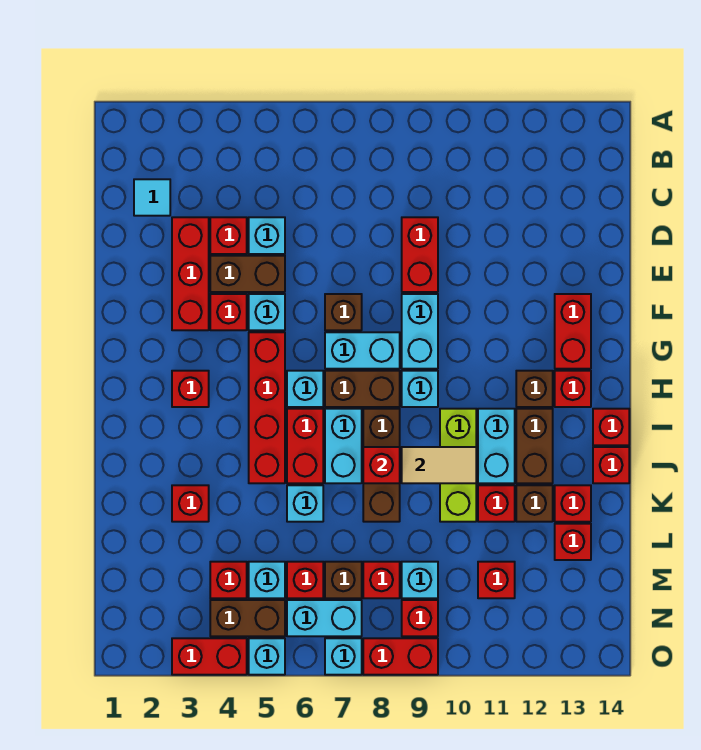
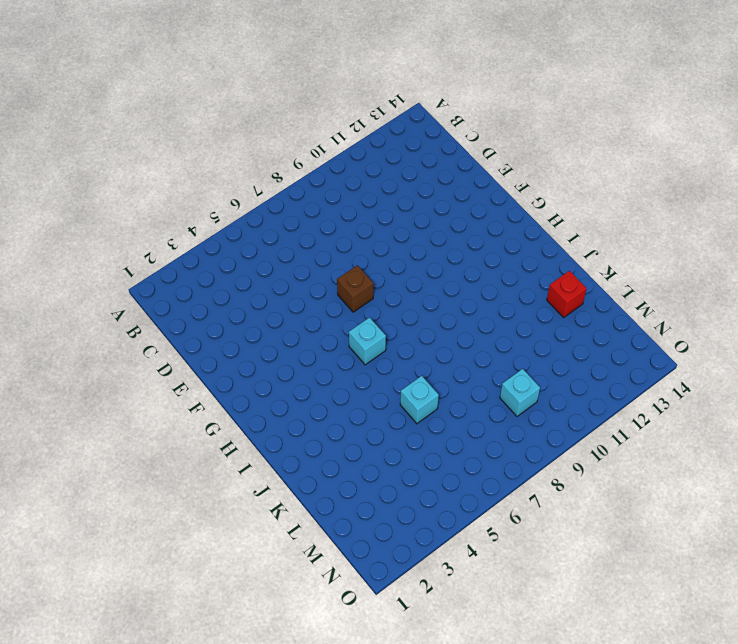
none -> cyan tile C2 level 1
none -> red brick D3:F3 level 1
none -> red brick D4 level 1
none -> cyan brick D5 level 1

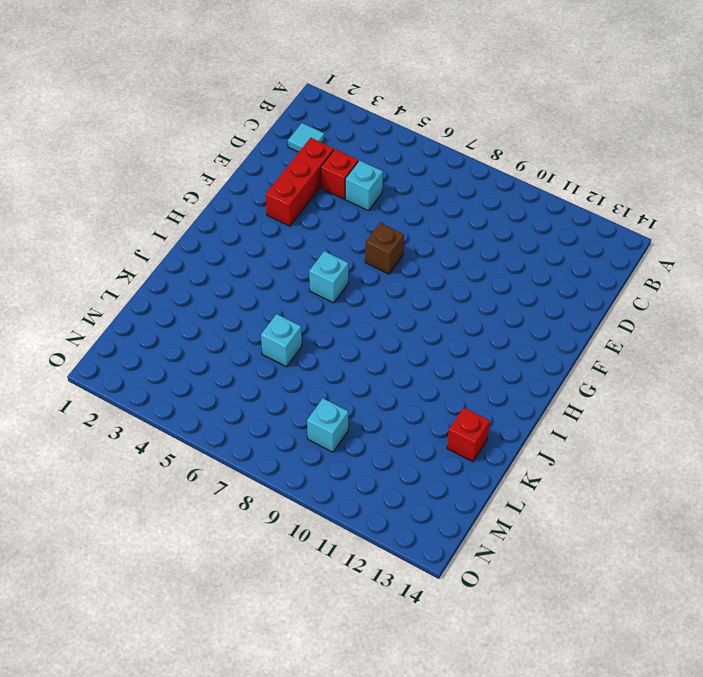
none -> red brick D9:E9 level 1
none -> brown brick E4:E5 level 1
none -> red brick F4 level 1
none -> cyan brick F5 level 1

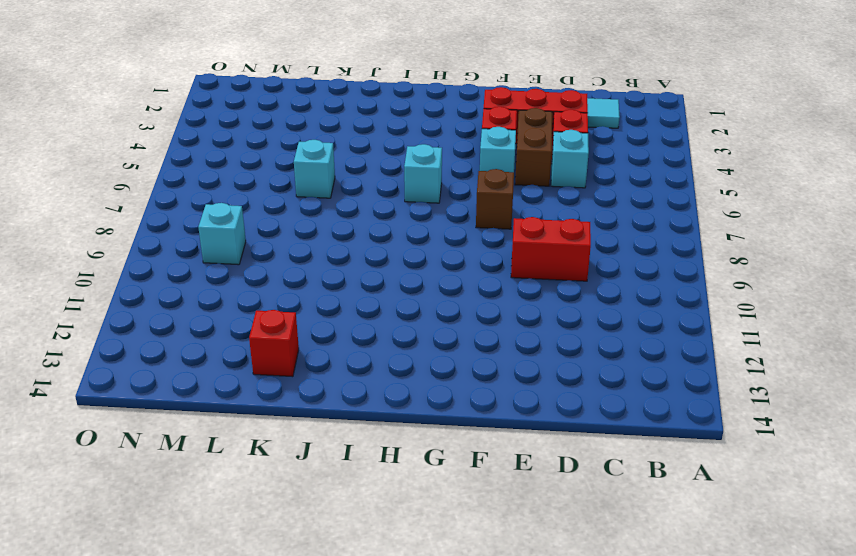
none -> cyan brick F9:G9 level 1
none -> red brick F13:G13 level 1
none -> red brick G5:J5 level 1
none -> cyan brick G7:G8 level 1

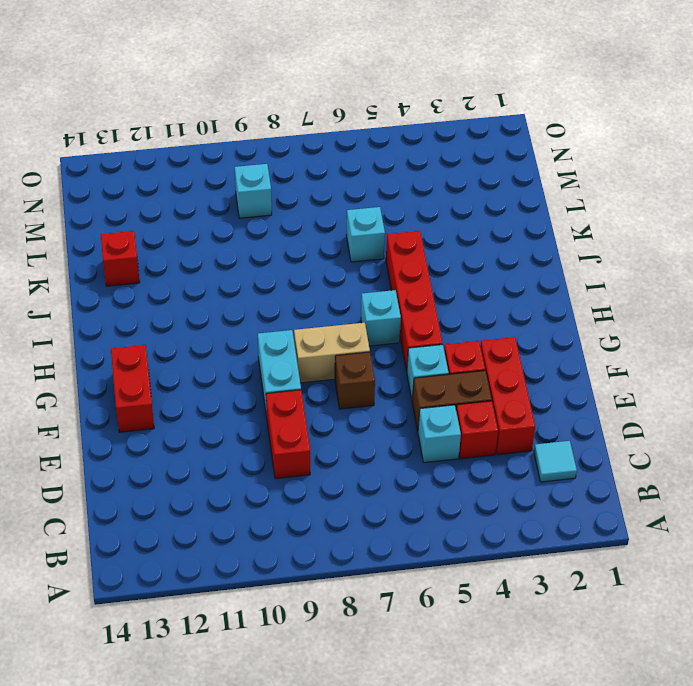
tan brick G7:G8 level 1 -> cyan brick G7:G8 level 1
none -> red brick H3 level 1
none -> brown brick H7:H8 level 1
none -> cyan brick H9 level 1
none -> brown brick H12 level 1

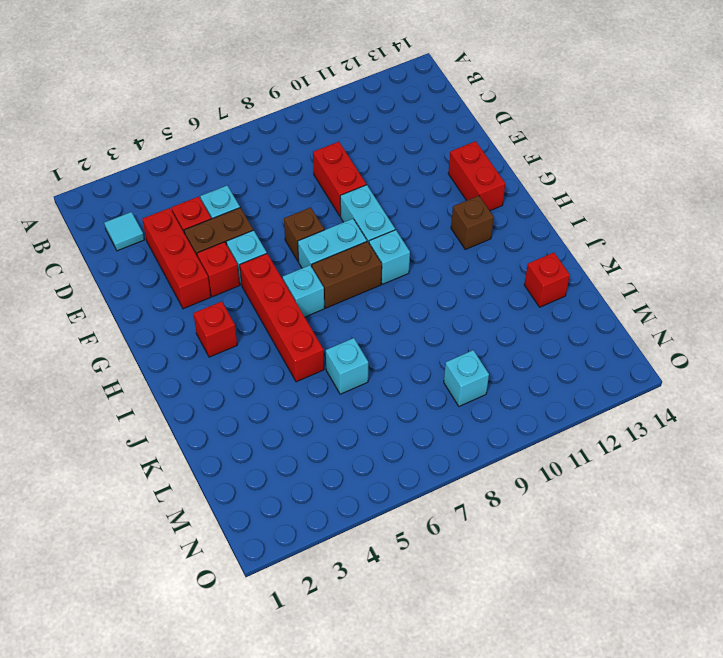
none -> red brick H13 level 1
none -> red brick I6:J6 level 1
none -> cyan brick I7:J7 level 1
none -> brown brick I8:K8 level 1

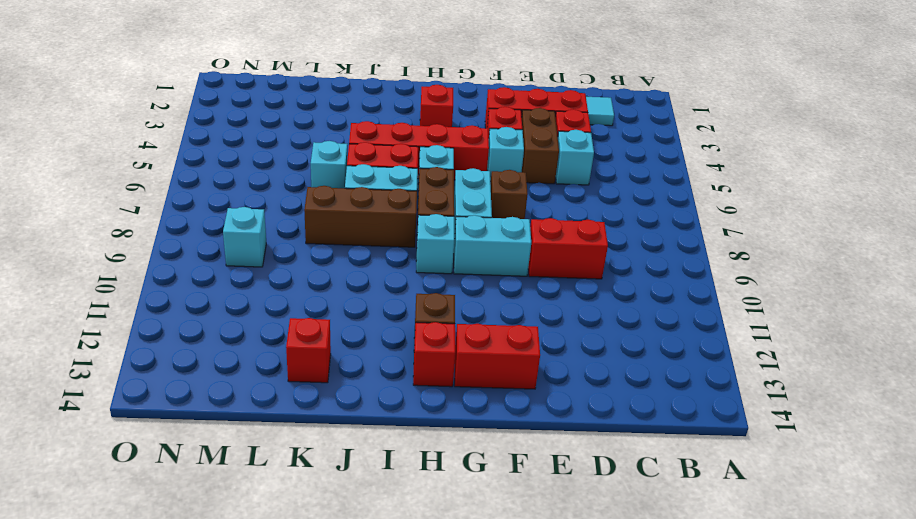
none -> lime brick I10:K10 level 1
none -> cyan brick I11:J11 level 1
none -> brown brick I12:J12 level 1
none -> red brick I14 level 1

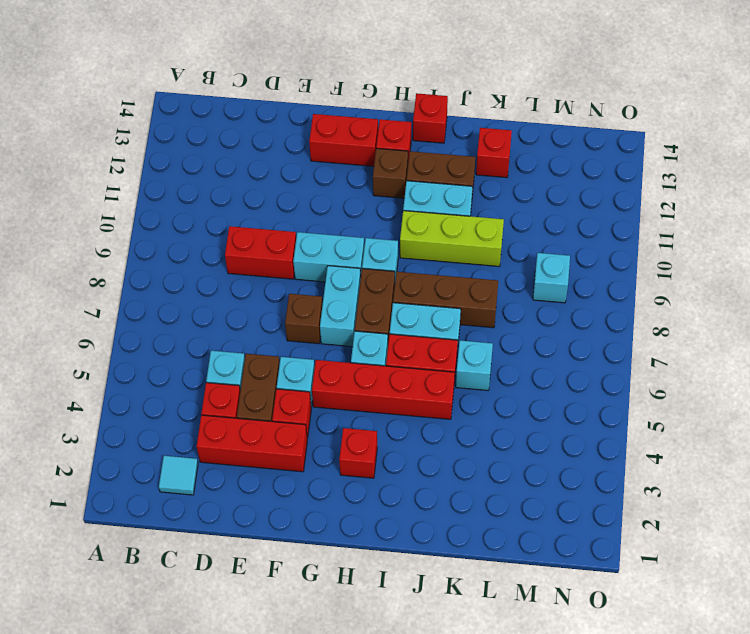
none -> red brick J14 level 1
none -> red brick K3 level 1
none -> red brick K11 level 1
none -> brown brick K12 level 1

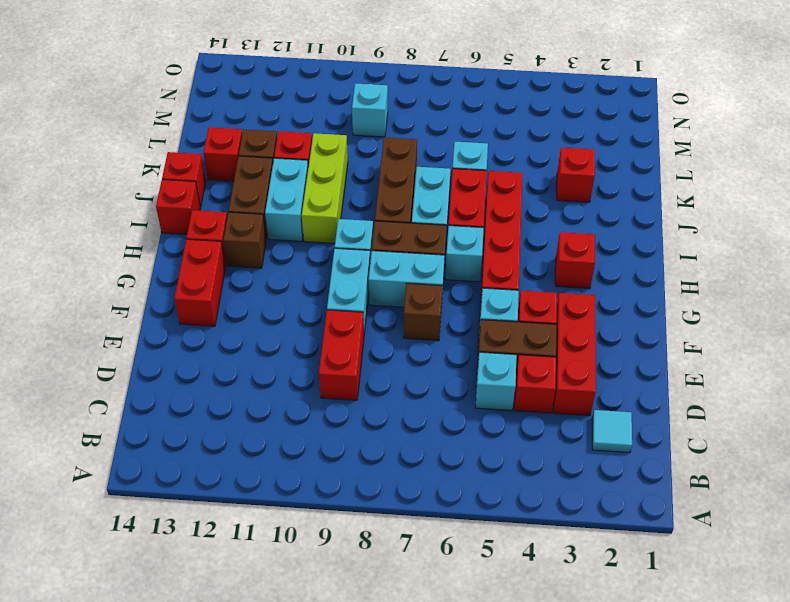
none -> red brick L13 level 1
none -> red brick M4 level 1
none -> cyan brick M5 level 1
none -> red brick M6 level 1

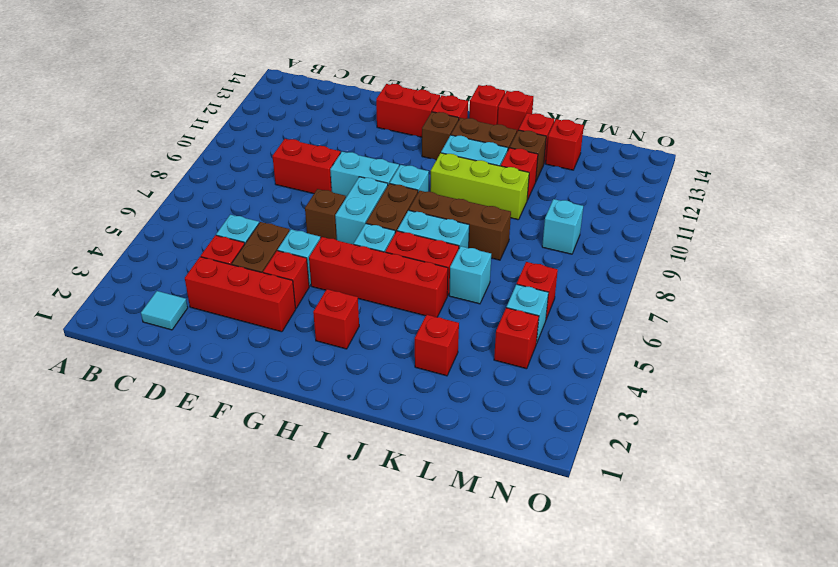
none -> brown brick M7 level 1
none -> red brick M8 level 1
none -> red brick M11 level 1
none -> brown brick N4:N5 level 1

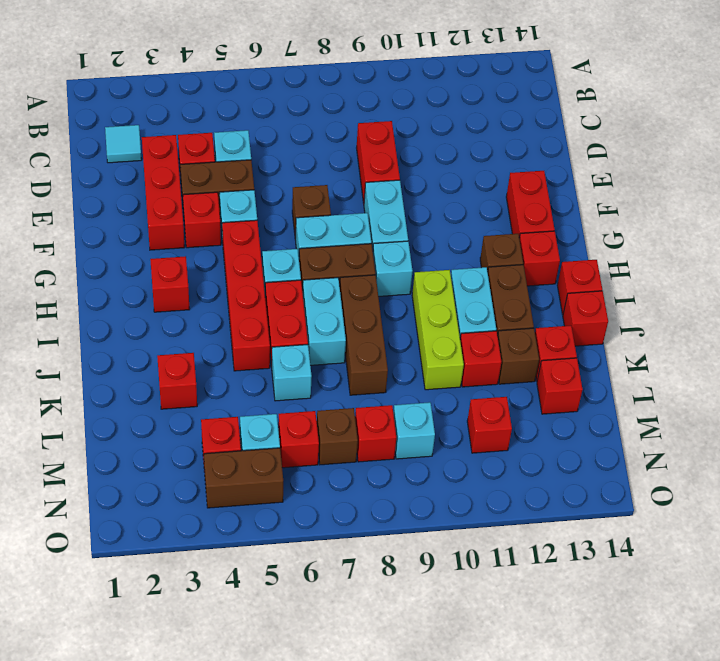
none -> cyan brick N6:N7 level 1
none -> red brick N9 level 1
none -> red brick O3:O4 level 1
none -> cyan brick O5 level 1

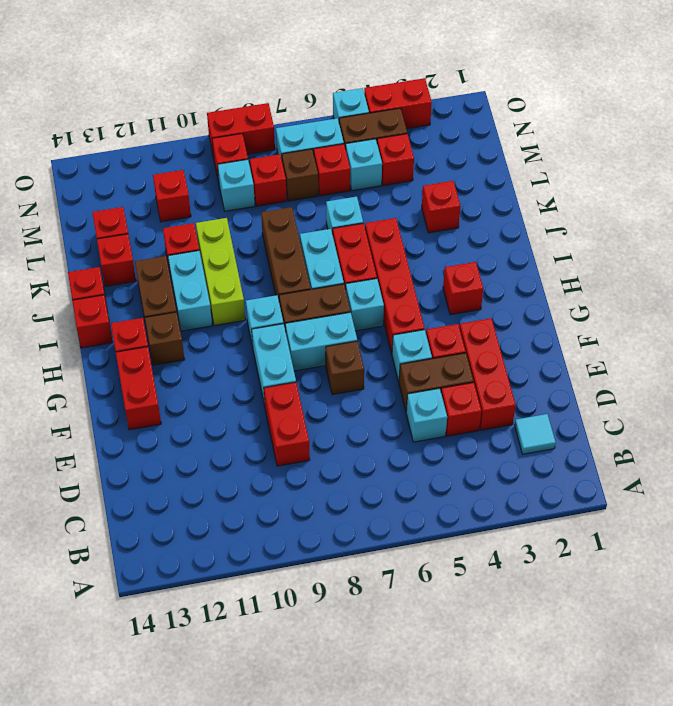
none -> brown brick K12 level 1
none -> cyan brick O7 level 1
none -> red brick J8 level 2
none -> tan tile J9:J10 level 2

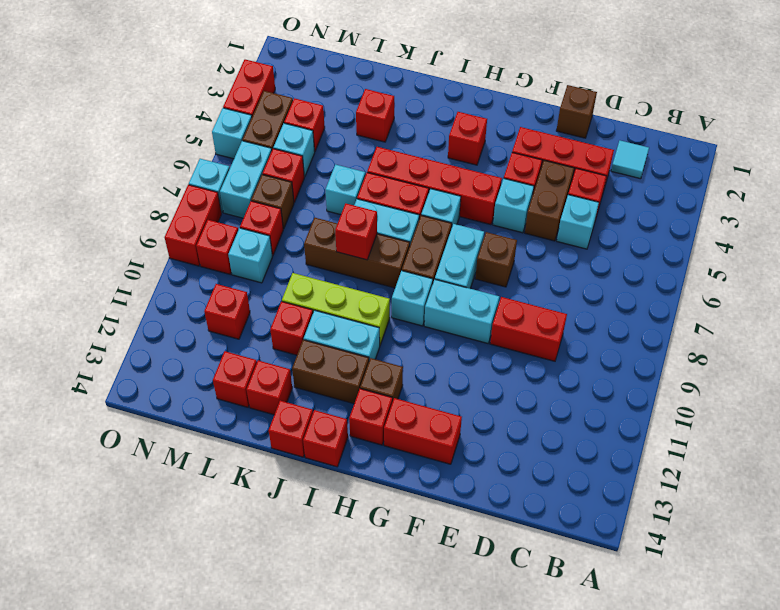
brown brick E1 level 1 -> brown brick K12 level 1
none -> tan tile J9:J10 level 2

